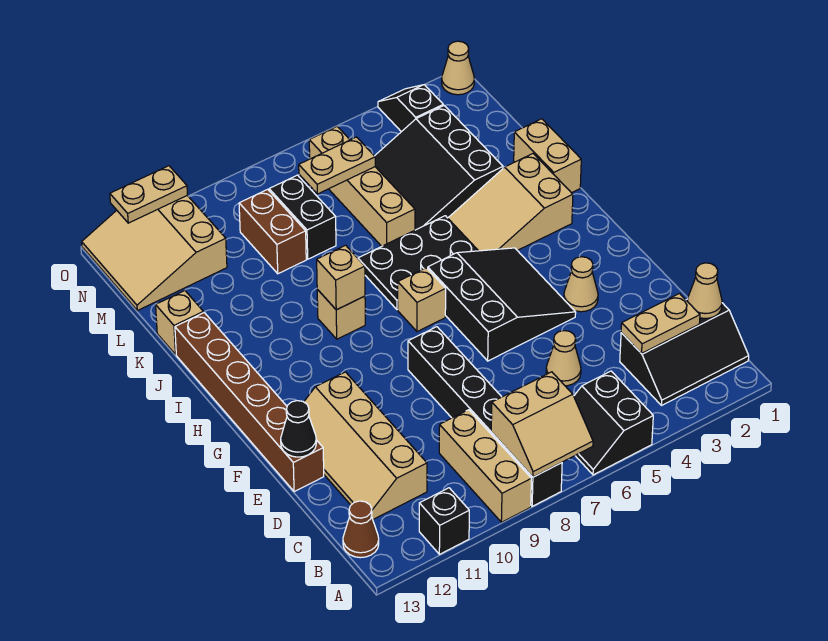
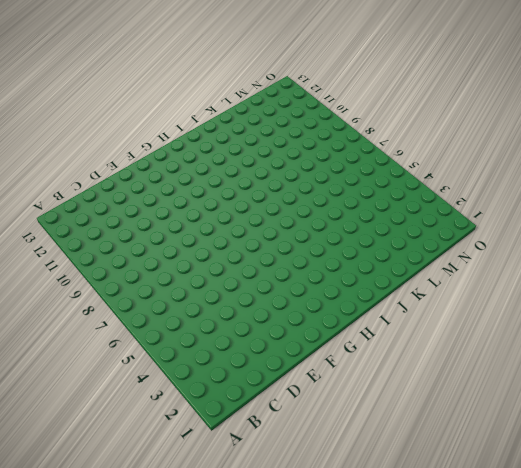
none -> black slope A5:B6 level 1 top 5
none -> black brick A8:F8 level 1
none -> tan brick A9:C9 level 1
none -> black brick A11 level 1

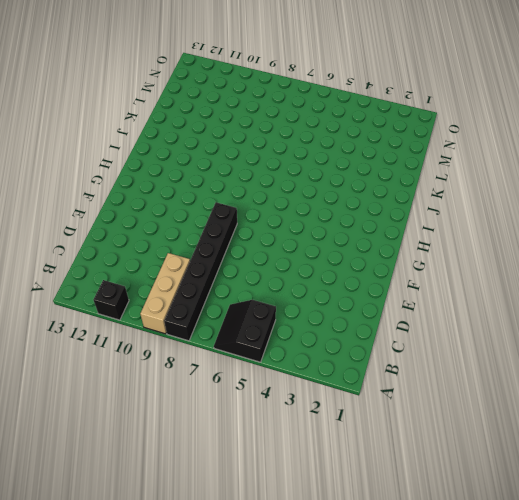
none -> black slope B1:C3 level 1 top C
none -> brown cone B13 level 1
none -> tan slope C11:F12 level 1 top 11
none -> tan cone D5 level 1

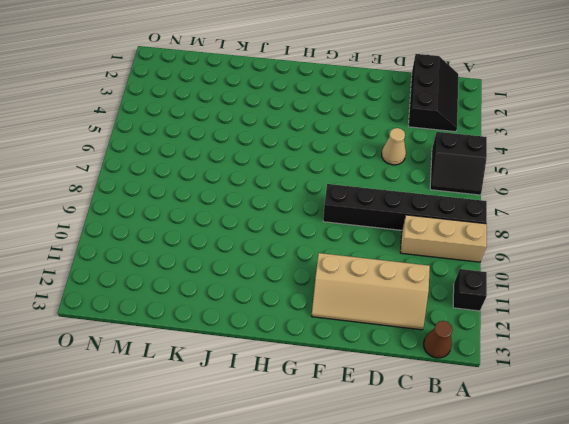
none -> brown brick E13:J13 level 1
none -> tan cone F3 level 1
none -> black slope F4:H6 level 1 top 6
none -> tan brick H7 level 1

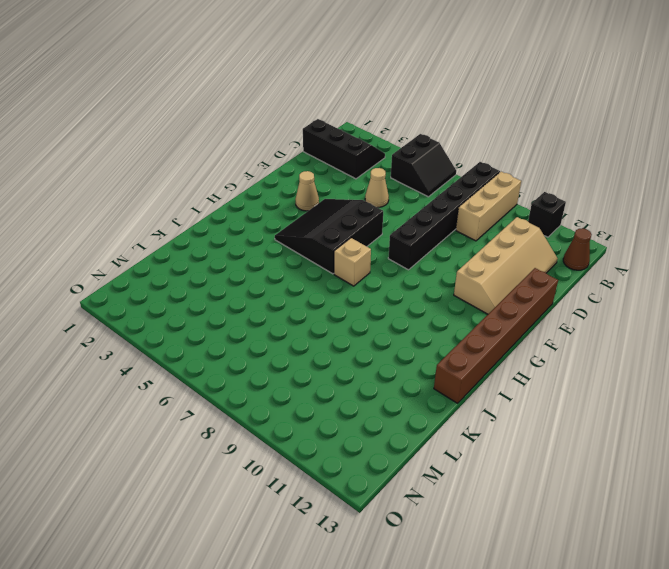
none -> tan slope I2:J4 level 1 top 2
none -> black plate I5:J7 level 1
none -> tan brick I9 level 1
none -> tan brick J1:K1 level 1

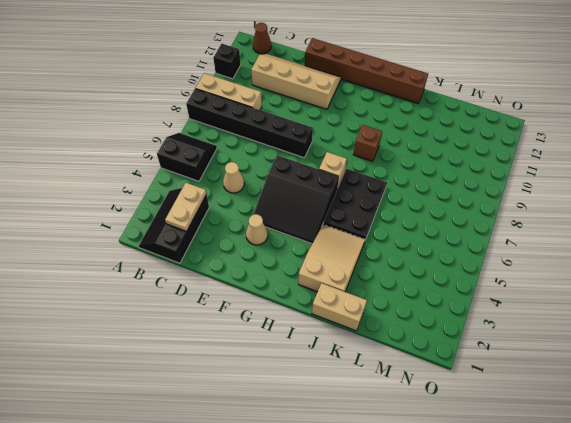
brown brick I9 level 1 -> tan brick I9 level 1
none -> black slope K3:M5 level 1 top 3
none -> tan brick K6:N6 level 1
none -> tan brick K13 level 1
none -> black brick L8:M8 level 1

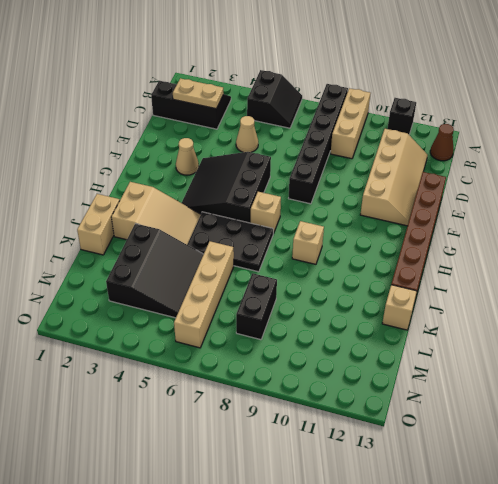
none -> brown brick L9:M9 level 1
none -> tan slope M11:O13 level 1 top 11
none -> black slope N3:O3 level 1 top N
none -> tan cone O1 level 1

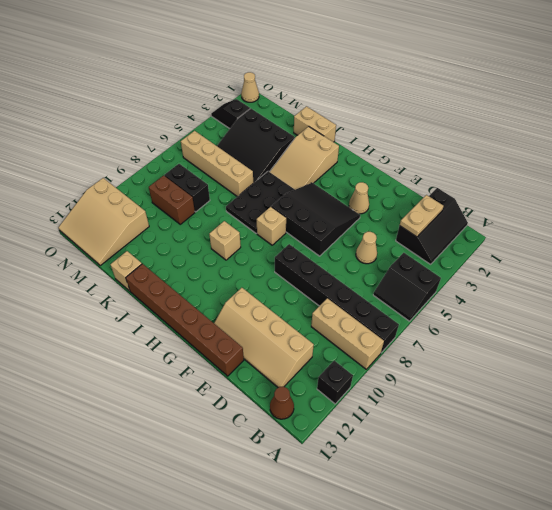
none -> tan slope A7:B8 level 2 top B
none -> tan cone C1 level 2
none -> black cone E13 level 2
none -> tan brick I9 level 2

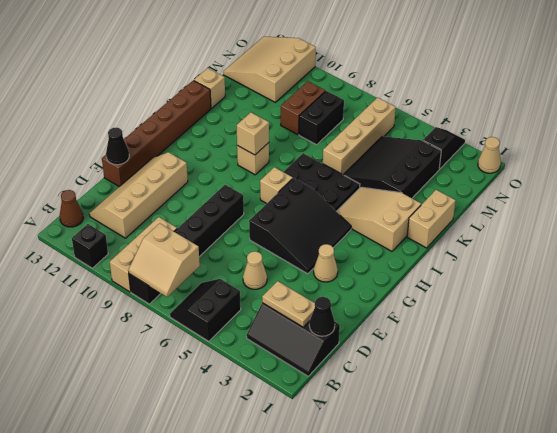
black cone C1 level 2 -> tan cone C1 level 2
none -> tan plate M6:M7 level 2
none -> tan plate O11:O12 level 2

